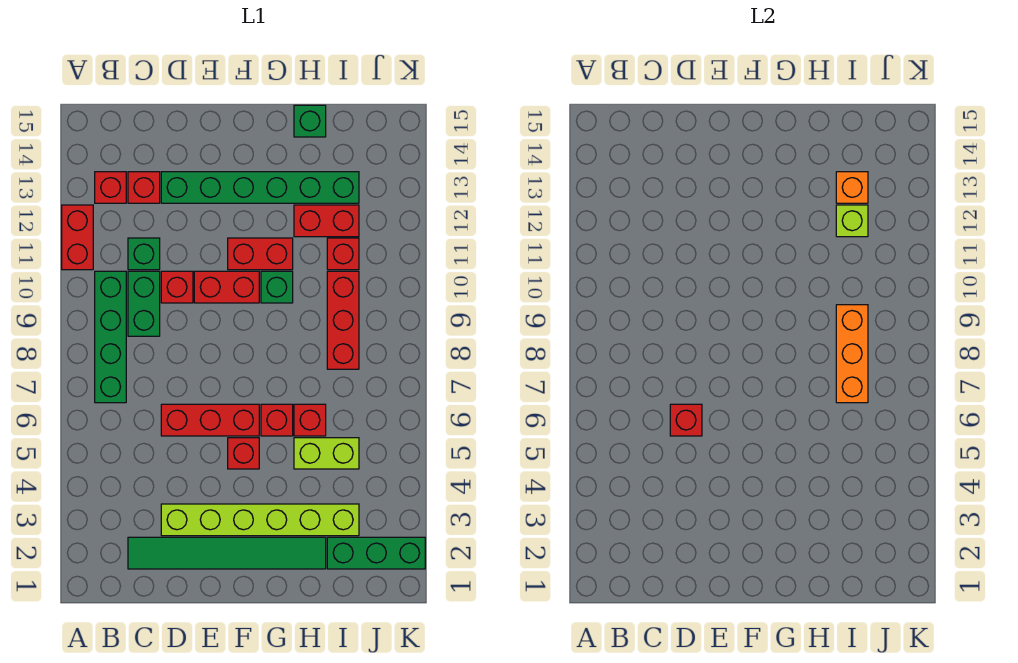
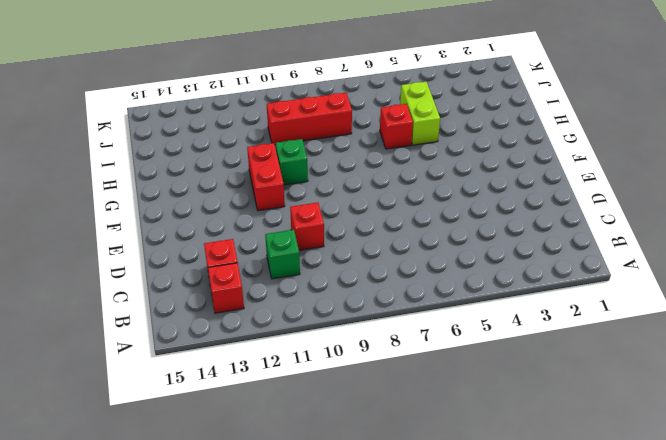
none -> red brick A11:A12 level 1
none -> green brick B7:B10 level 1
none -> green tile C2:H2 level 1

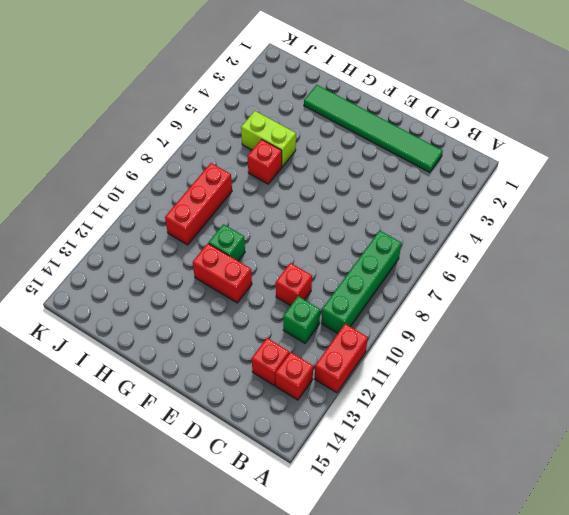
none -> green brick C9:C10 level 1
none -> lime brick D3:I3 level 1
none -> red brick D6:F6 level 1

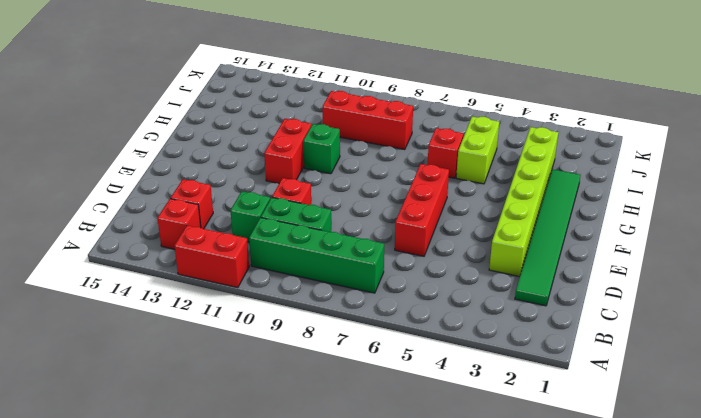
none -> green brick D13:I13 level 1
none -> red brick E10:F10 level 1
none -> red brick F5 level 1

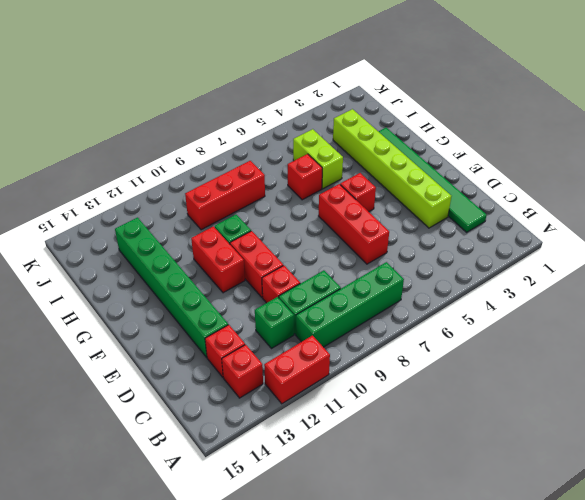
none -> red brick G6 level 1
none -> red brick H12:I12 level 1
none -> green brick H15 level 1

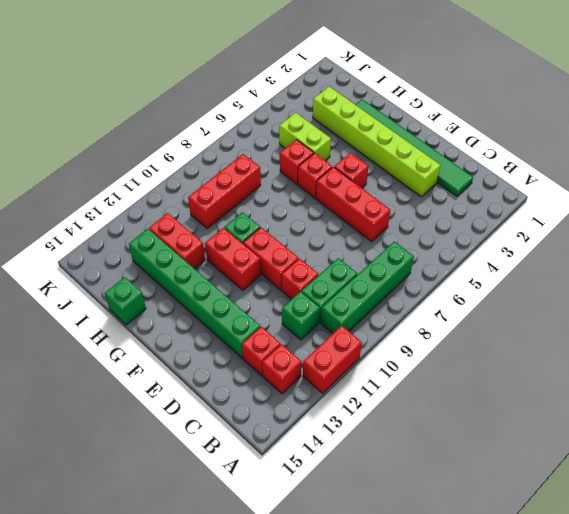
none -> green brick I2:K2 level 1
none -> red brick I11 level 1
none -> red brick D6 level 2

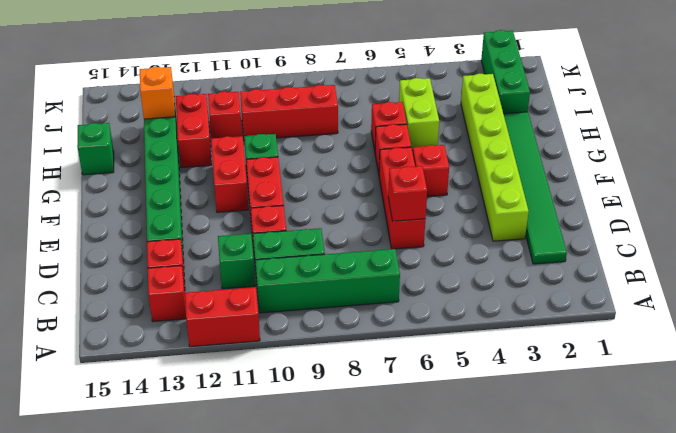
none -> orange brick I7:I9 level 2
none -> lime brick I12 level 2

